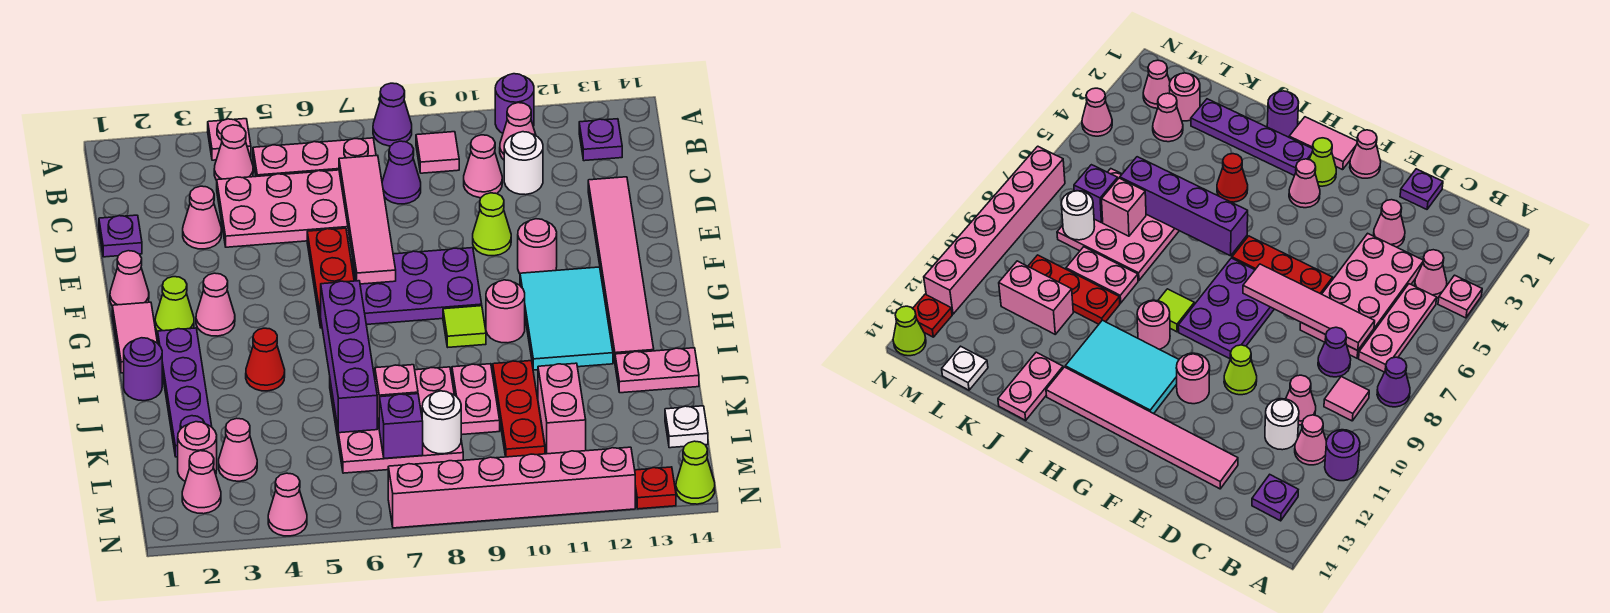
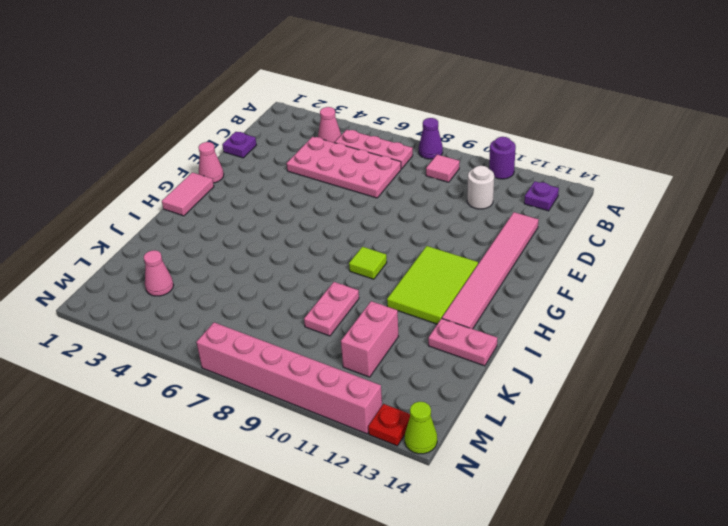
lime tile G11:I12 level 1 -> cyan tile G11:I12 level 1
none -> pink plate A4 level 1
none -> pink cone B11 level 1
none -> purple cone C8 level 1
none -> pink cone C10 level 1

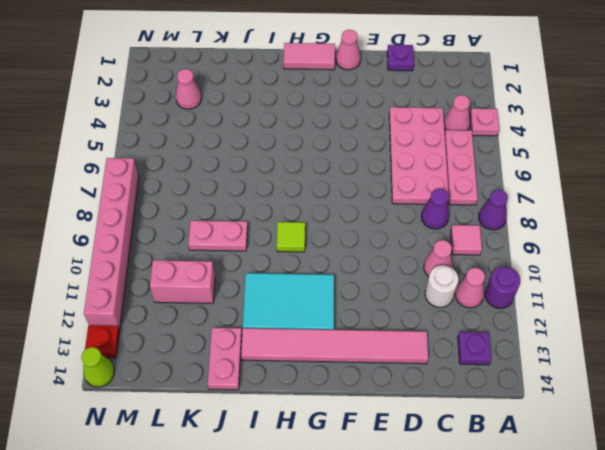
none -> pink cone D3 level 1
none -> red plate E6:G6 level 1
none -> lime cone E10 level 1
none -> purple plate F7:G9 level 1

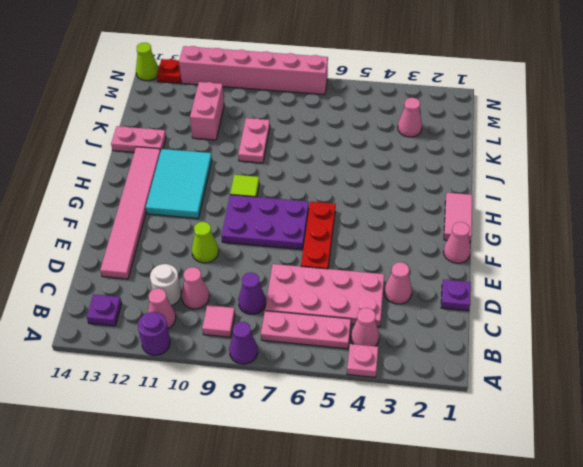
none -> pink round brick F11 level 1
none -> lime cone G2 level 1
none -> pink cone G3 level 1
none -> purple plate H2:K2 level 1

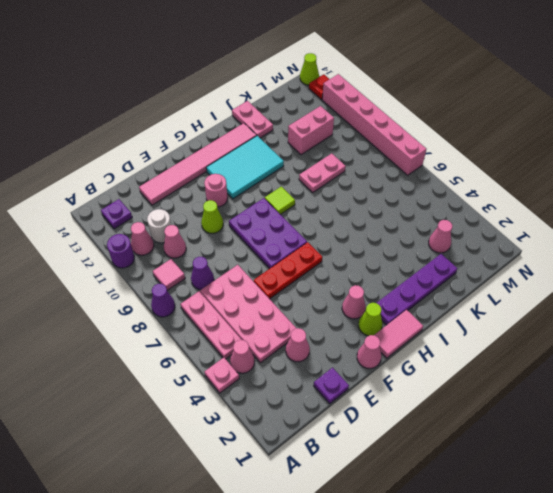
none -> pink round brick H10 level 1
none -> purple round brick I1 level 1
none -> red cone I4 level 1
none -> pink plate J6:L8 level 1

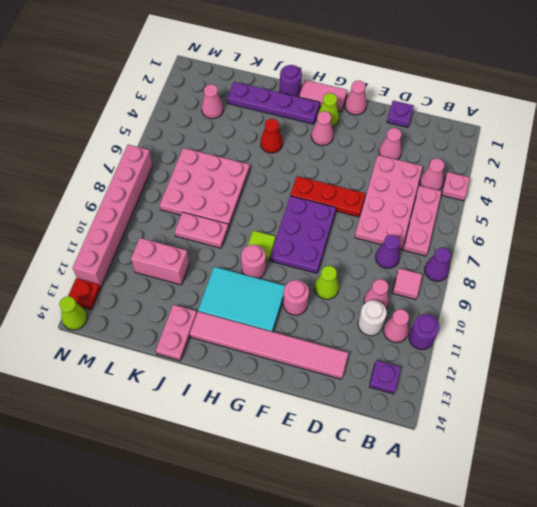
none -> red plate J10:L10 level 1
none -> pink round brick L2 level 1
none -> white plate L14 level 1
none -> pink cone M2 level 1

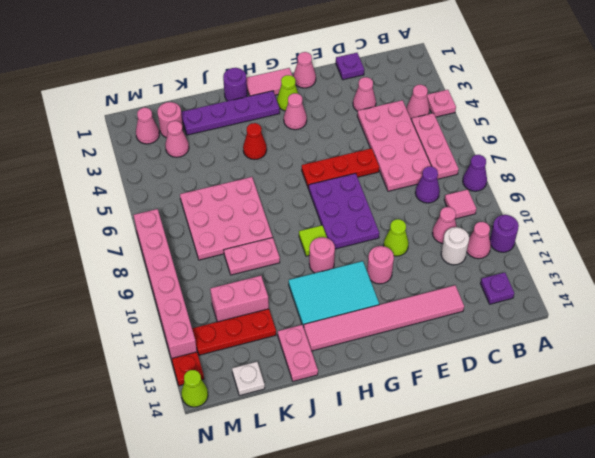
red plate K12:M12 level 1 -> red plate J10:L10 level 1
none -> pink cone N4 level 1
none -> pink tile C7:F7 level 2
none -> purple brick H6:K6 level 2
none -> pink brick K7 level 2

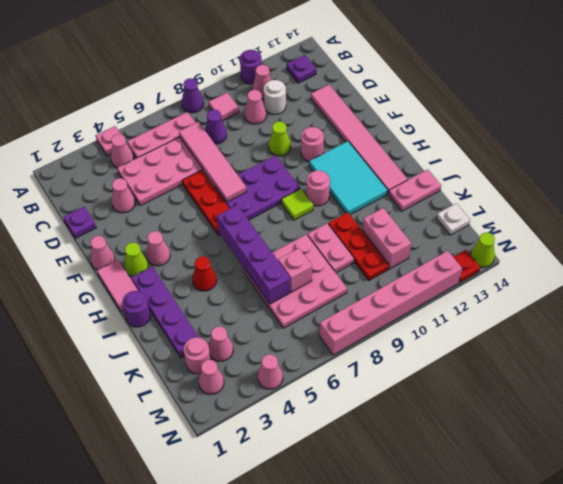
none -> purple brick L7 level 2
none -> white round brick L8 level 2

